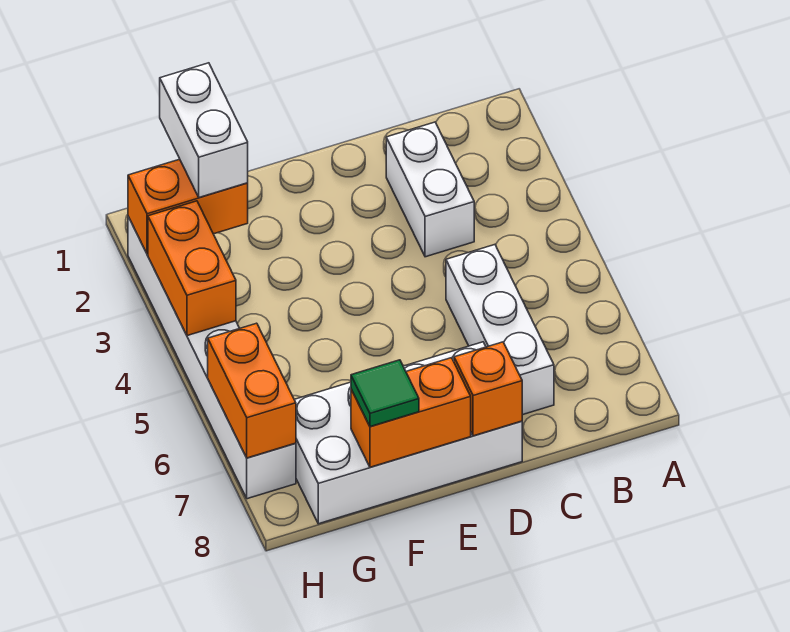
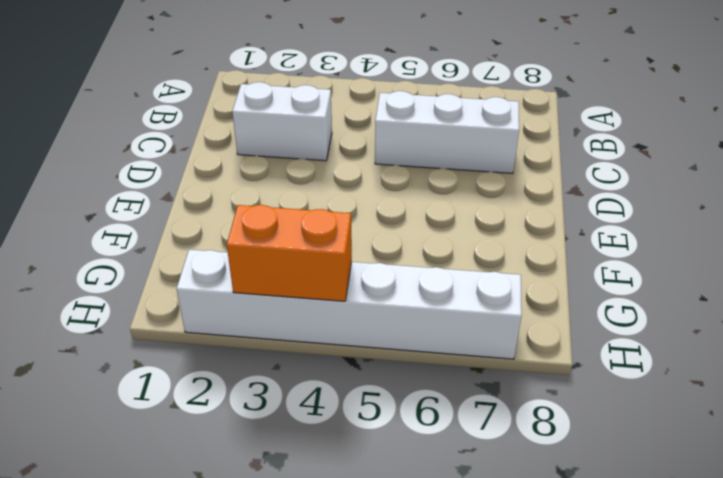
none -> white brick D7:G8 level 1
none -> orange brick D8 level 2

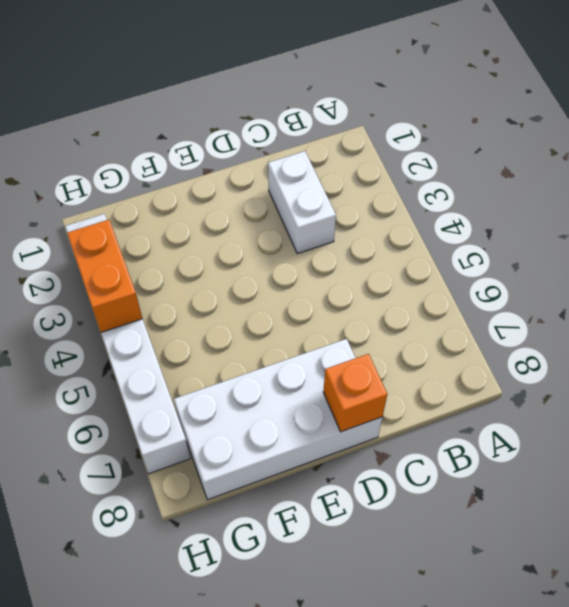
none -> white brick C5:C7 level 1
none -> orange brick E8:F8 level 2

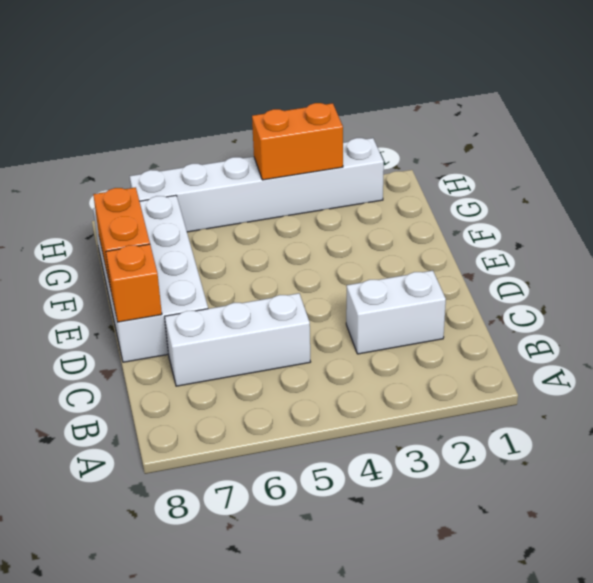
none -> orange brick G2:H2 level 2
none -> orange brick H6:H7 level 2

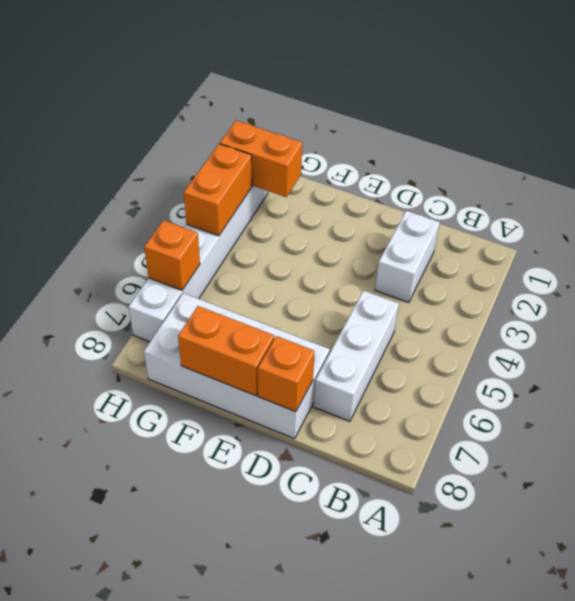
orange brick H6 level 2 -> orange brick H6:H7 level 2
none -> green tile F8 level 3
none -> white brick G1:G2 level 3

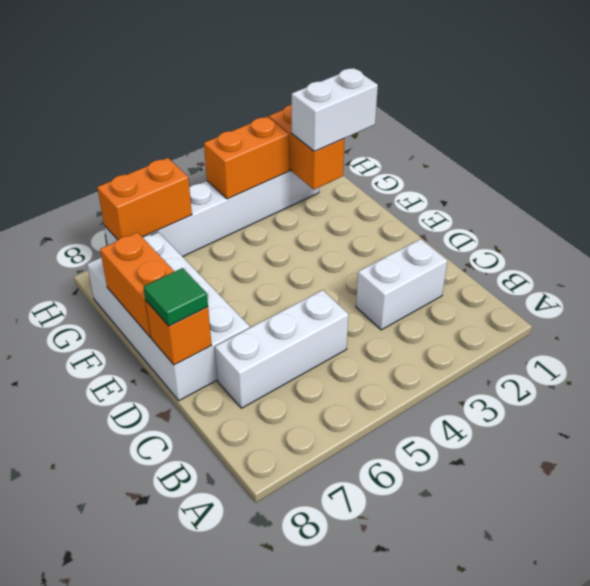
green tile D8 level 3 -> green tile F8 level 3

